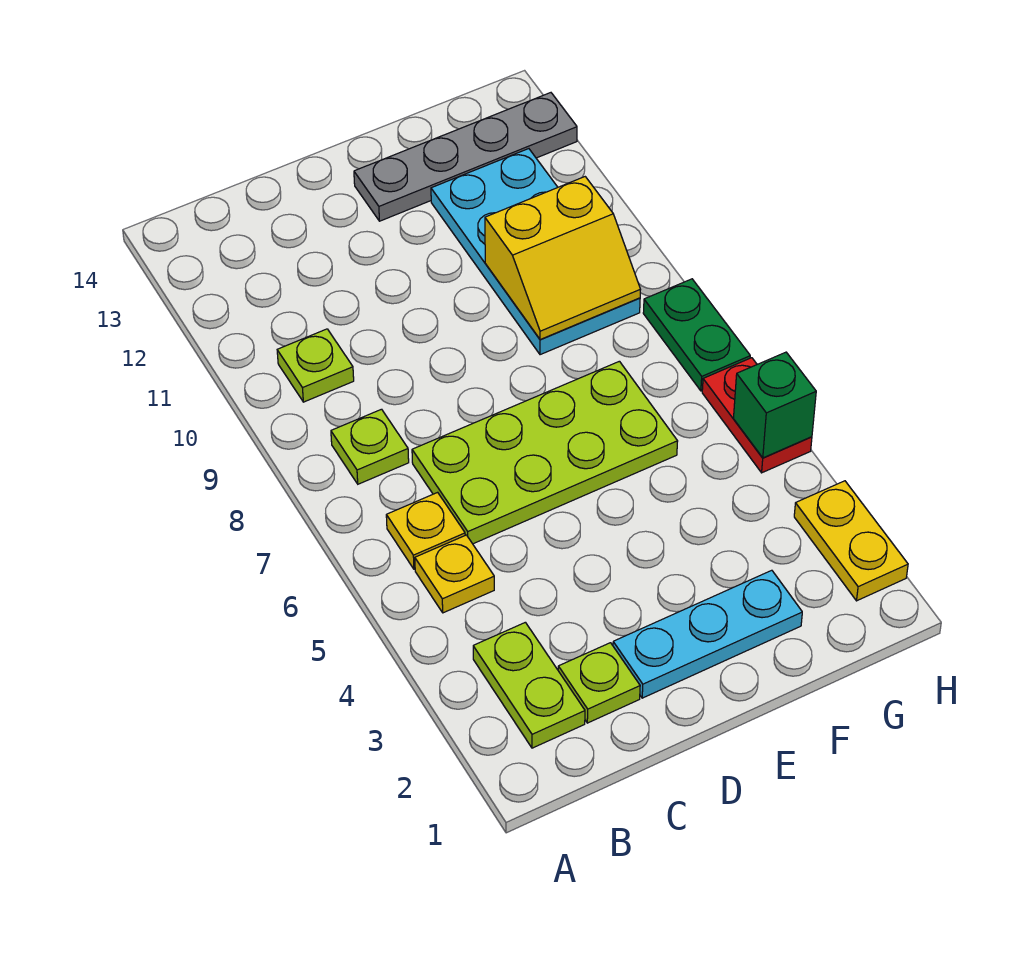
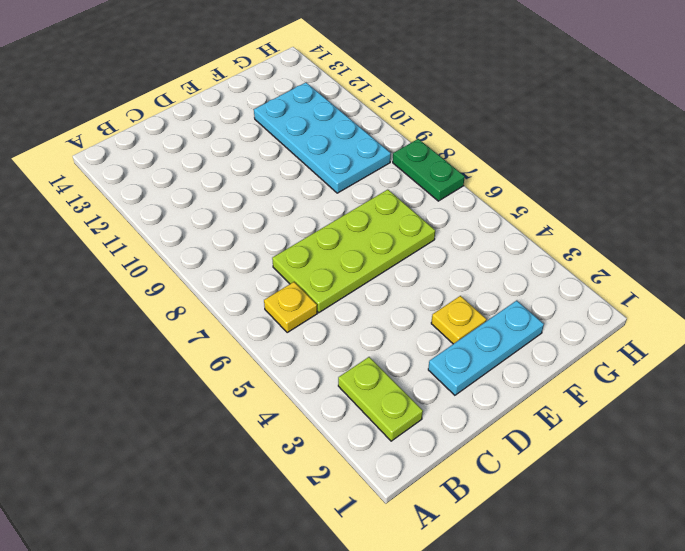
yellow plate E3 level 1 -> yellow plate B5 level 1
none -> lime plate B8 level 1
none -> lime plate B10 level 1
none -> lime plate C2 level 1

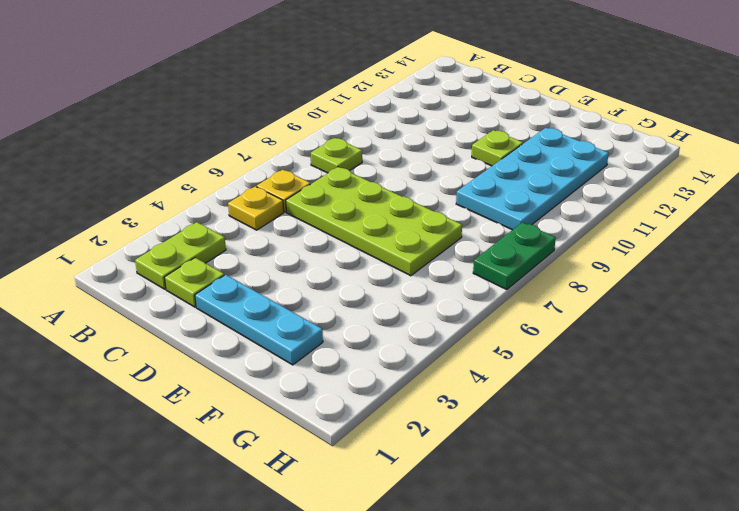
lime plate E11 level 1 -> lime plate B10 level 1
none -> grey plate E13:H13 level 1
none -> yellow plate H2:H3 level 1
none -> red plate H5:H6 level 1

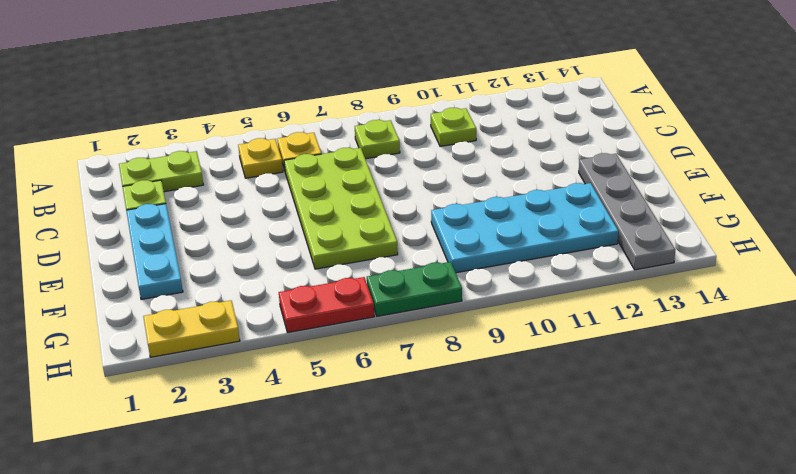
none -> yellow slope F9:G10 level 2 top 10
none -> green brick H5 level 2

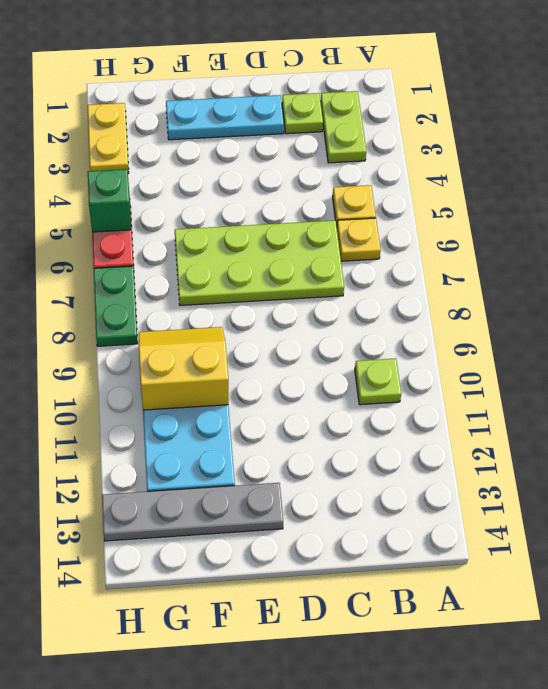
none -> lime plate B8 level 1

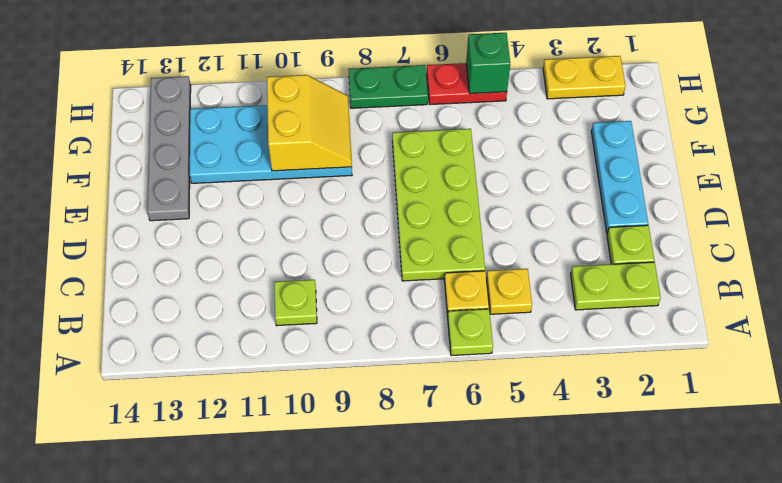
lime plate A6 level 1 -> lime plate B8 level 1

